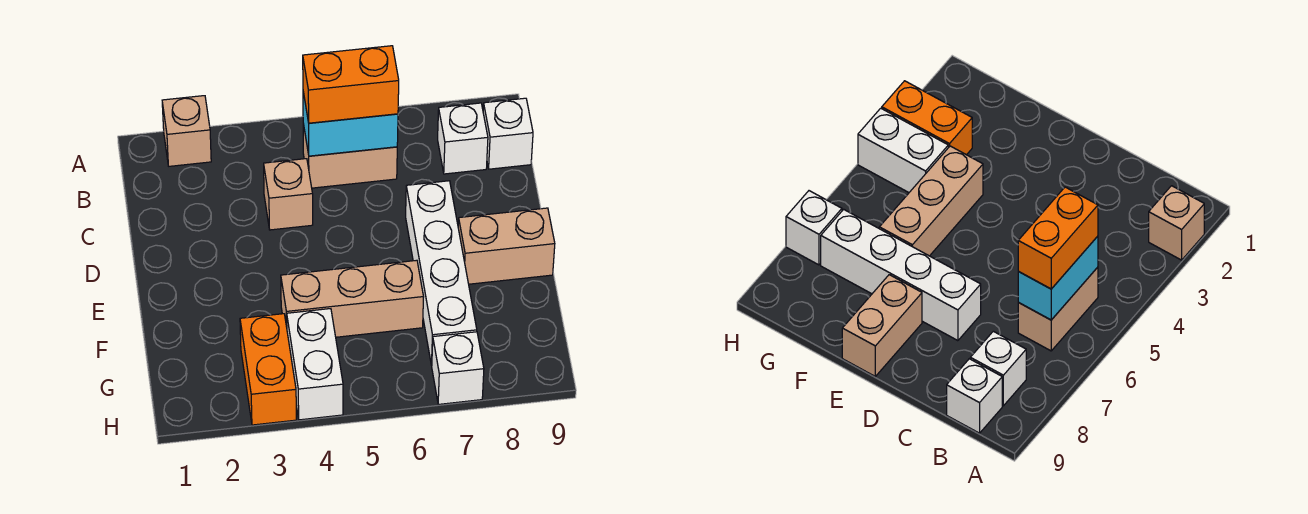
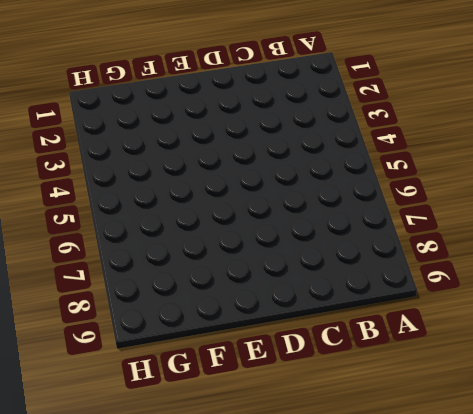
none -> tan brick A2 level 1
none -> tan brick B5:B6 level 1
none -> white brick B8 level 1

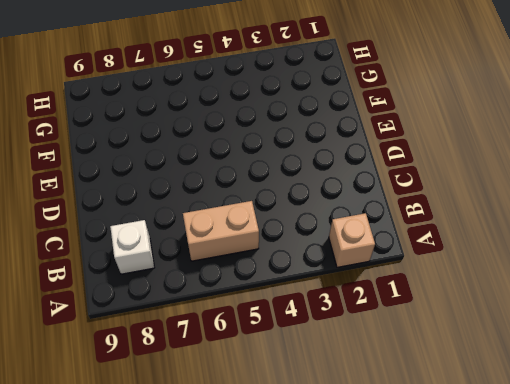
none -> white brick B9 level 1
none -> tan brick C4 level 1
none -> white brick D7:G7 level 1

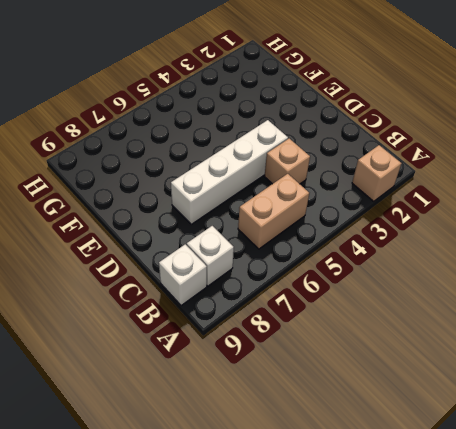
white brick D4:D7 level 1 -> white brick D7:G7 level 1
none -> tan brick E8:E9 level 1
none -> tan brick F4:F6 level 1
none -> orange brick G3:H3 level 1

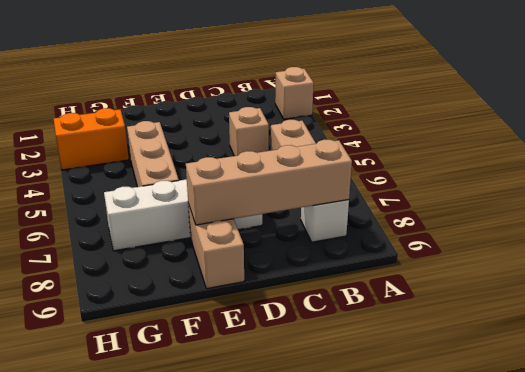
tan brick B8:E8 level 2 -> none
none -> white brick B9 level 1
none -> white brick G4:H4 level 1
none -> white brick H7 level 1

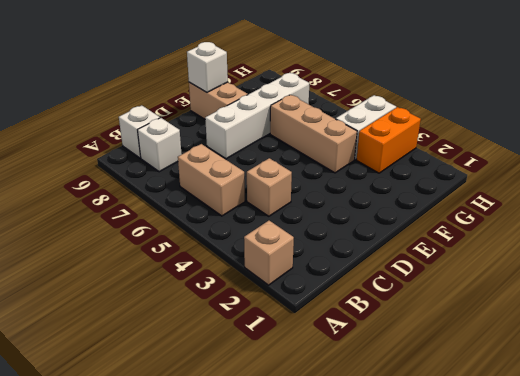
white brick E9 level 2 -> white brick H7 level 1
none -> cyan brick B5:B6 level 2
none -> orange brick B5:B6 level 3

